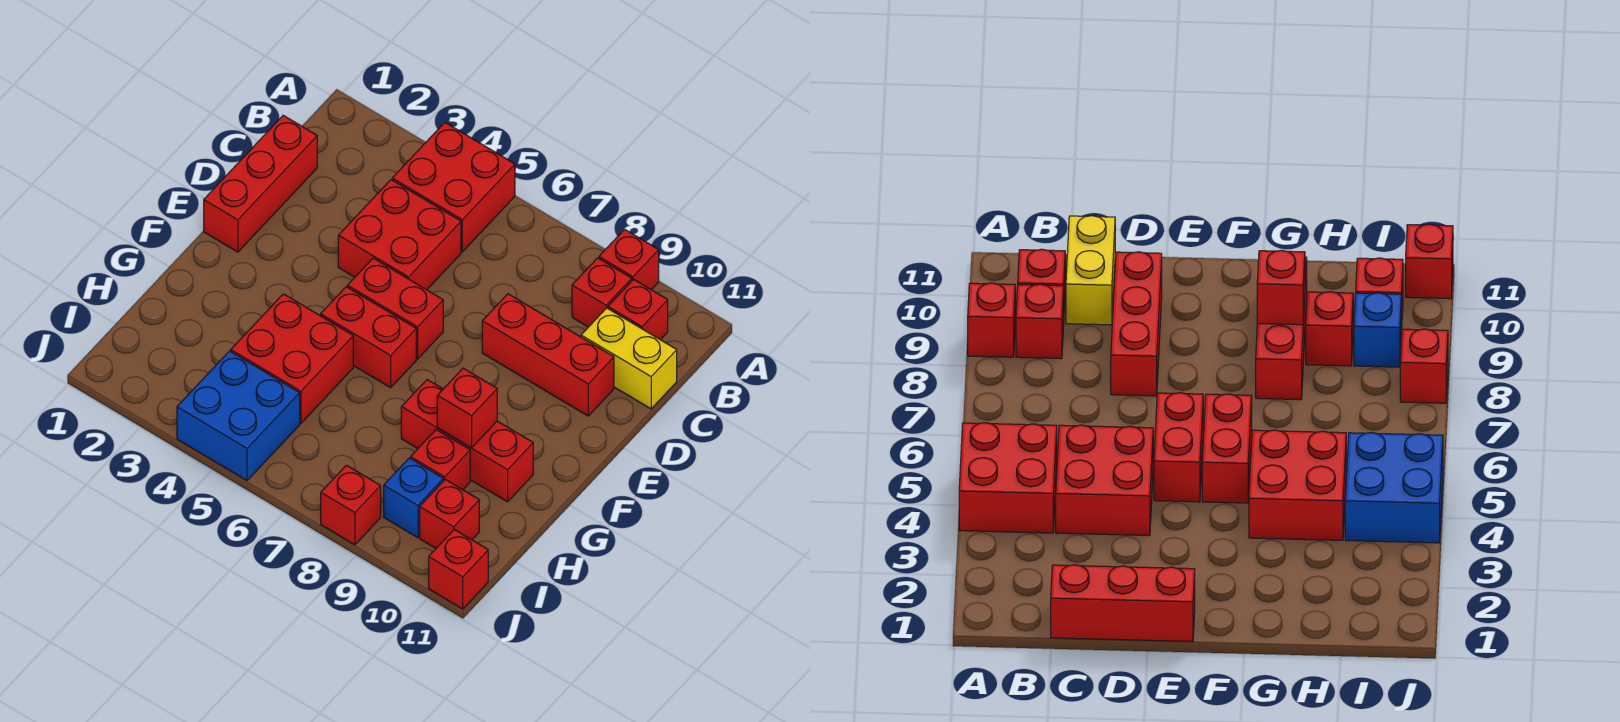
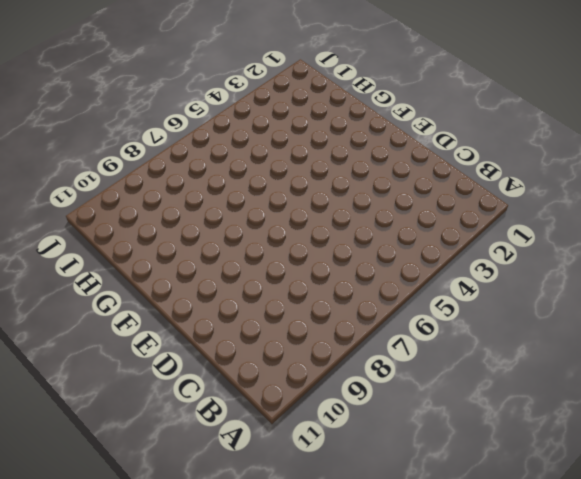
none -> red brick A4:B5 level 1
none -> red brick A9 level 1
none -> red brick B9 level 1

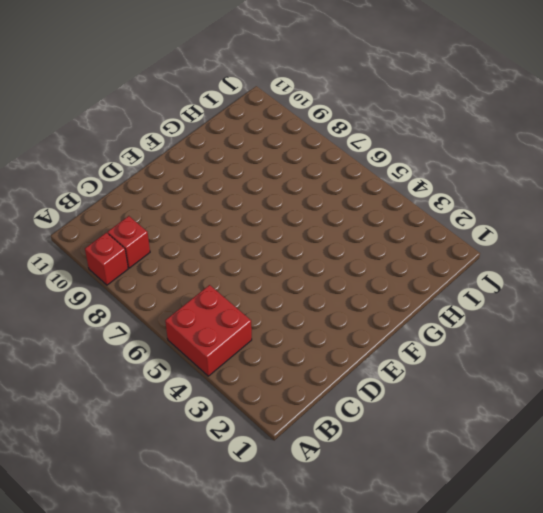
none -> red brick B10 level 1
none -> red brick C1:E1 level 1
none -> red brick C4:D5 level 1

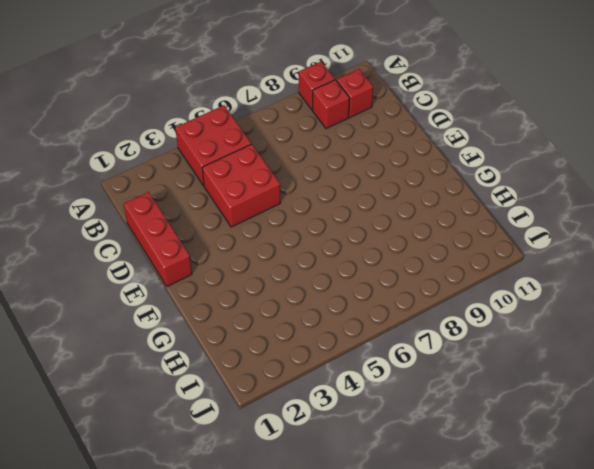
none -> yellow brick C10:C11 level 1
none -> red brick D8:D10 level 1
none -> red brick E5:E6 level 1

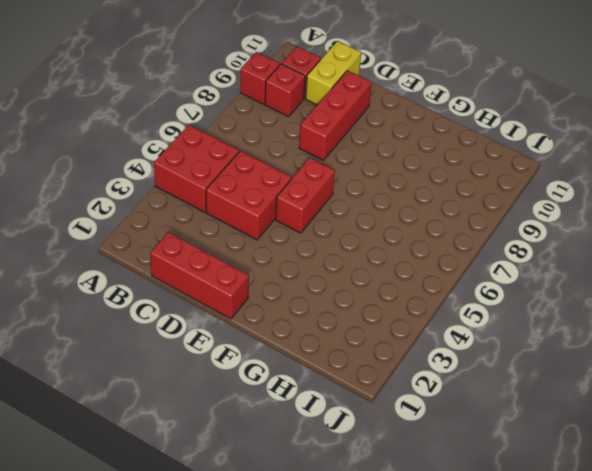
none -> red brick F5:F6 level 1
none -> red brick G4:H5 level 1
none -> red brick G8:G10 level 1

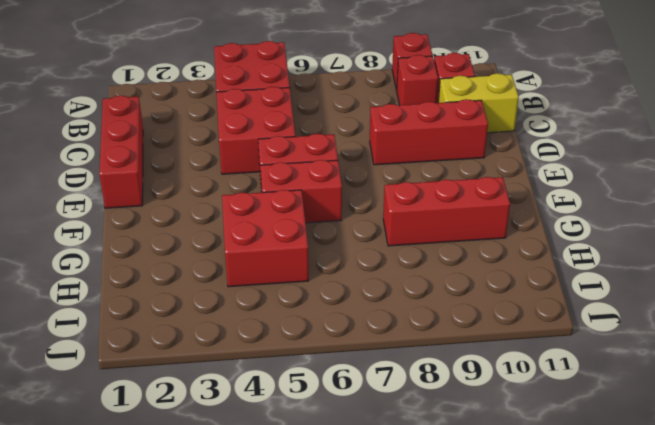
none -> red brick H9 level 1
none -> blue brick I4:J5 level 1
none -> blue brick I9 level 1

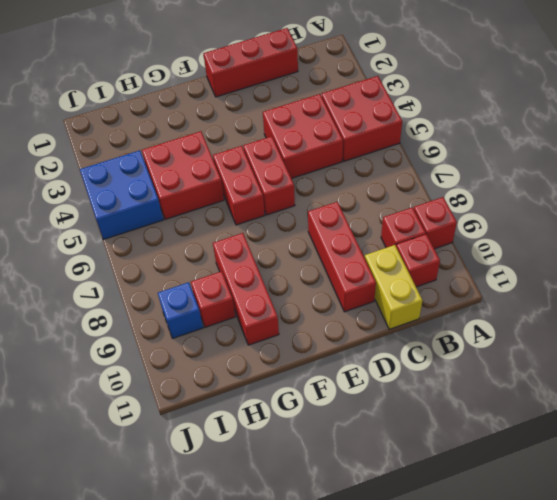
none -> red brick I10 level 1
none -> red brick J8 level 1
none -> red brick J11 level 1

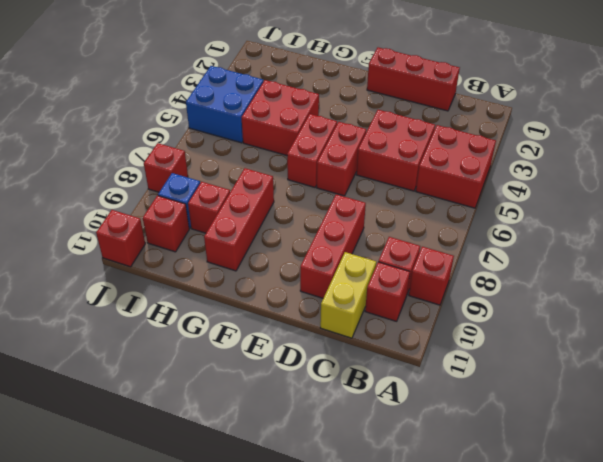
none -> red brick G9 level 2

